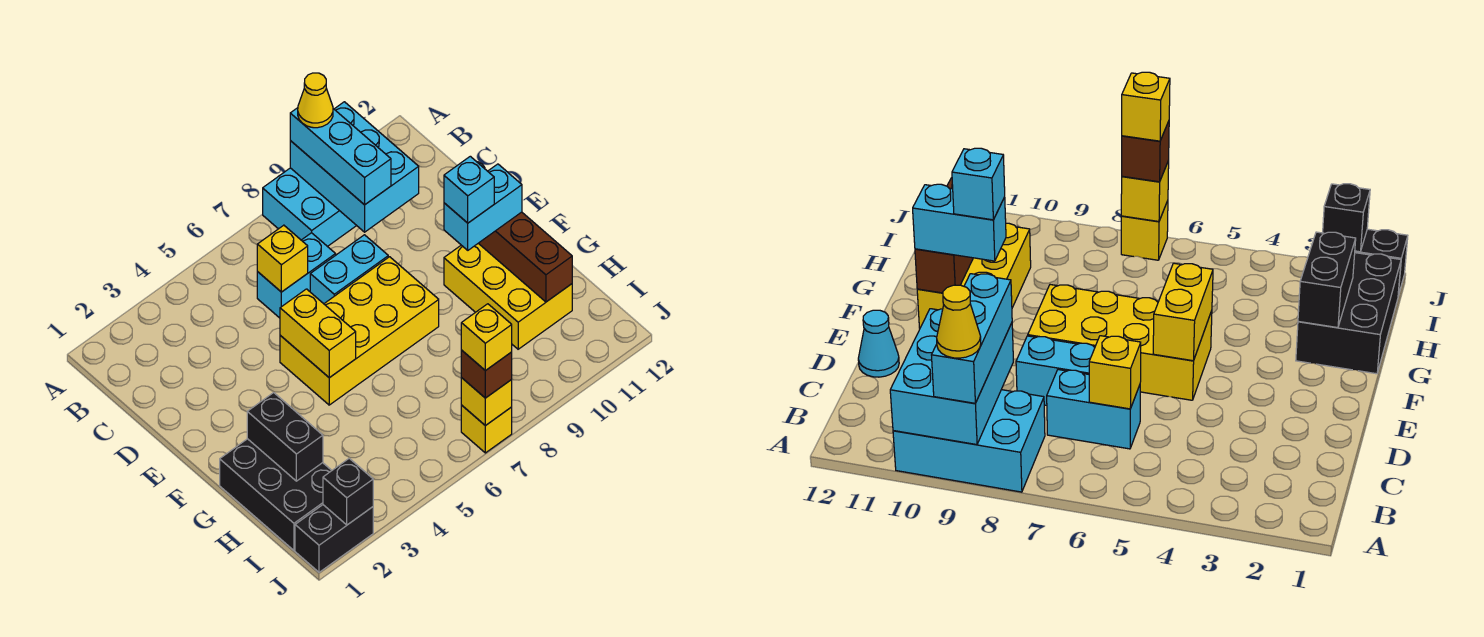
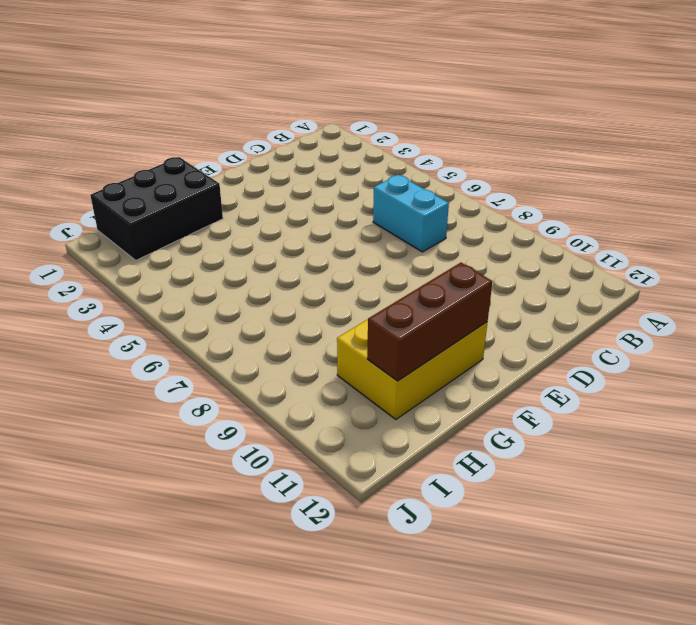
none -> cyan brick A8:B10 level 1
none -> cyan brick D7:D8 level 1
none -> cyan cone D12 level 1

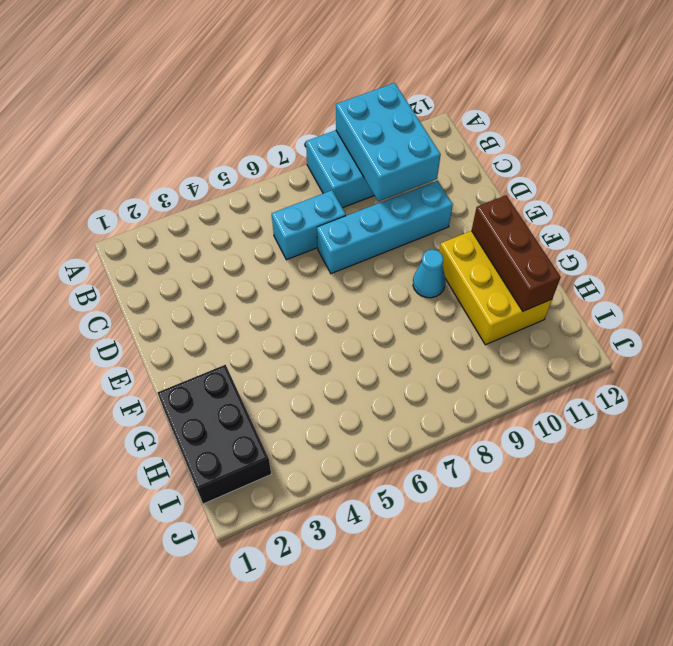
cyan brick D7:D10 level 1 -> cyan brick D7:D8 level 1
cyan cone F9 level 1 -> cyan cone D12 level 1
none -> yellow brick E5:F8 level 1
none -> black brick J1:J2 level 1
none -> yellow brick J7 level 1

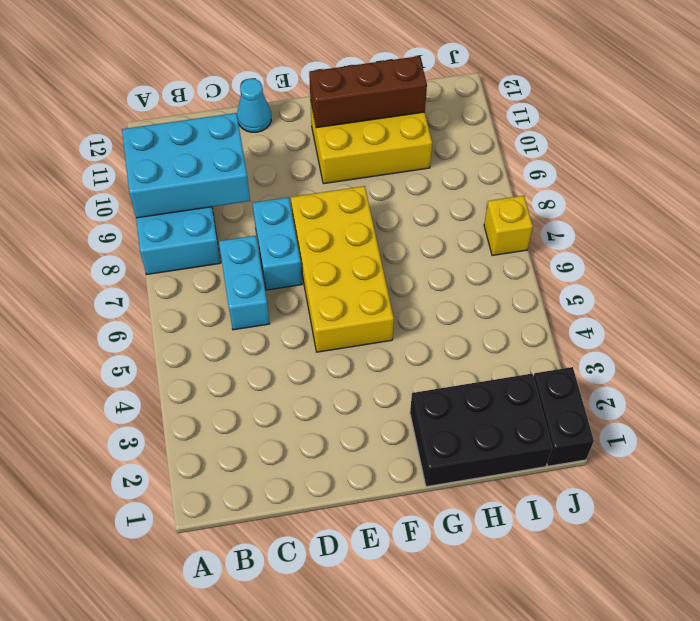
none -> yellow brick C6 level 2
none -> yellow brick E5:F5 level 2
none -> black brick G2:H2 level 2

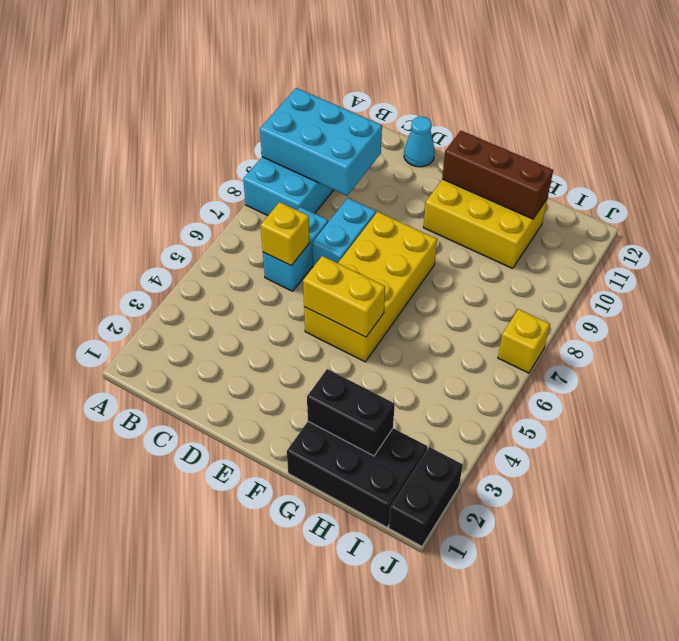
none -> black brick J2 level 2
none -> yellow brick J7 level 2
none -> cyan brick A9:C9 level 3

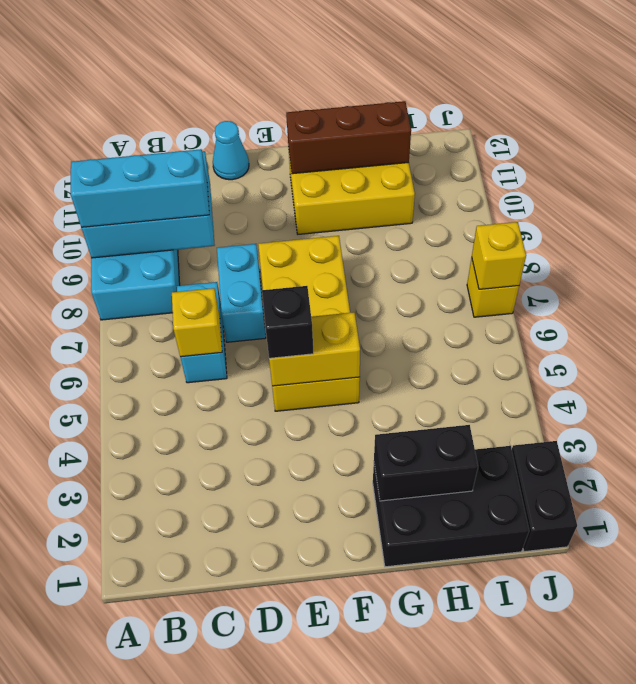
black brick E5 level 3 -> black brick J2 level 2
none -> cyan brick F10:F11 level 3
none -> brown brick J7 level 3
none -> yellow cone A9 level 4

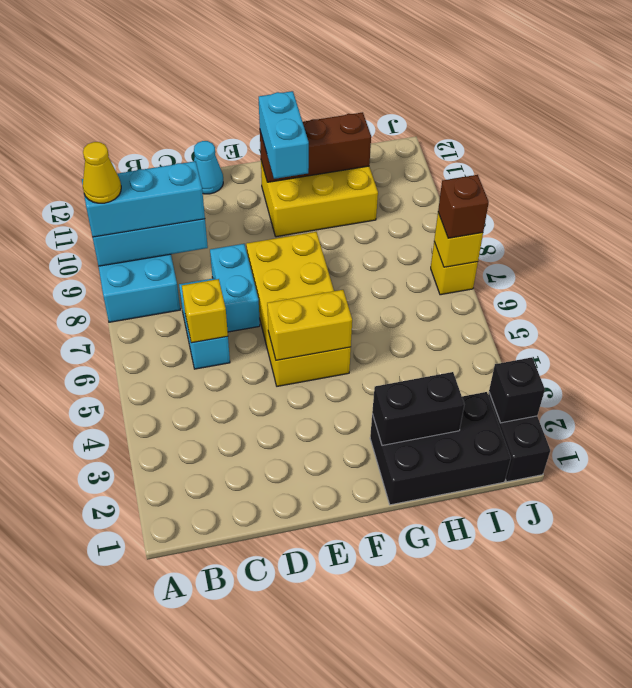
none -> cyan brick F10 level 4
none -> yellow brick J7 level 4

